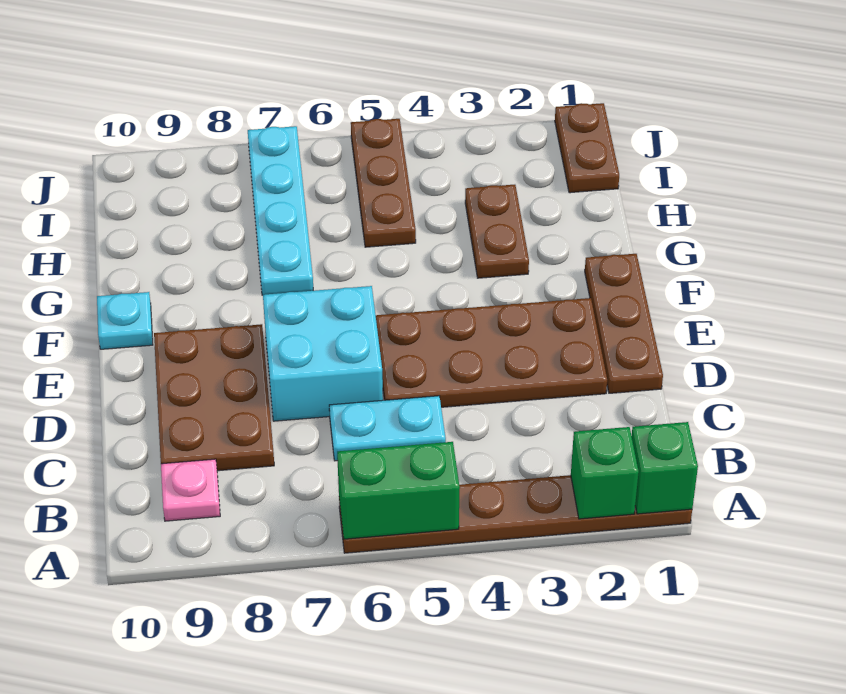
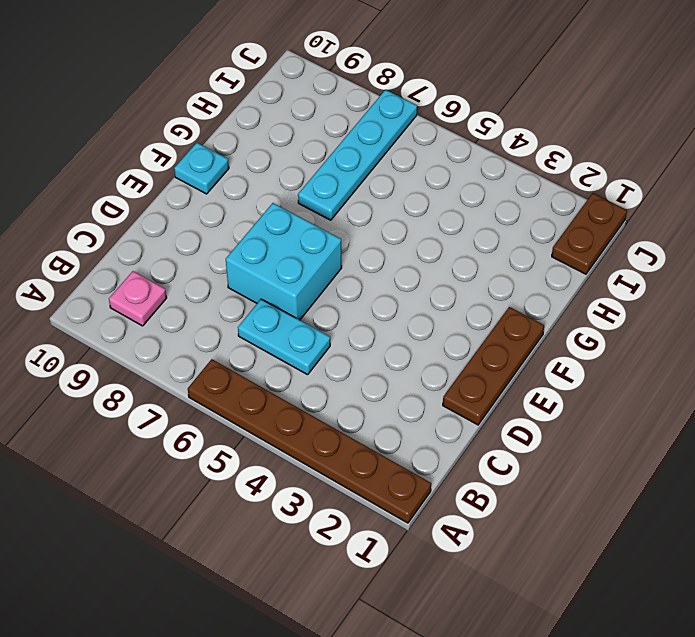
none -> brown plate C8:E9 level 1
none -> brown plate D2:E5 level 1
none -> brown plate G3:H3 level 1

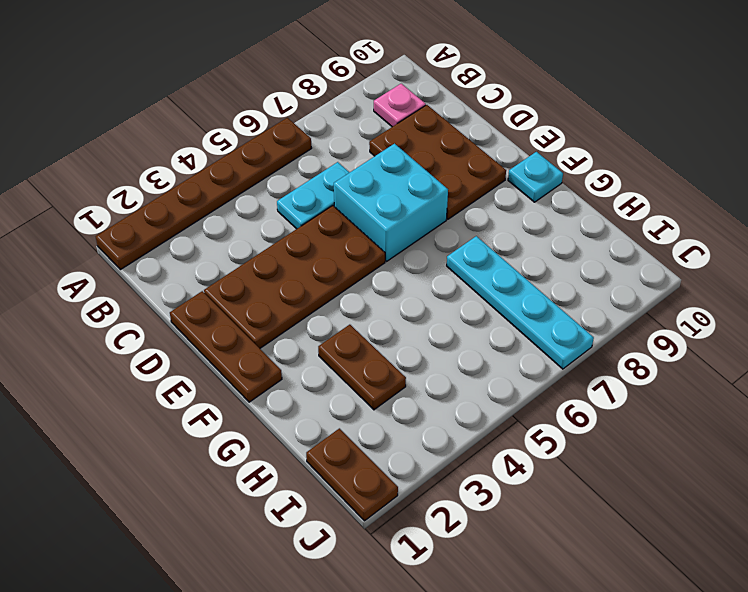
none -> brown plate H5:J5 level 1
none -> green brick A1 level 2
none -> green brick A2 level 2

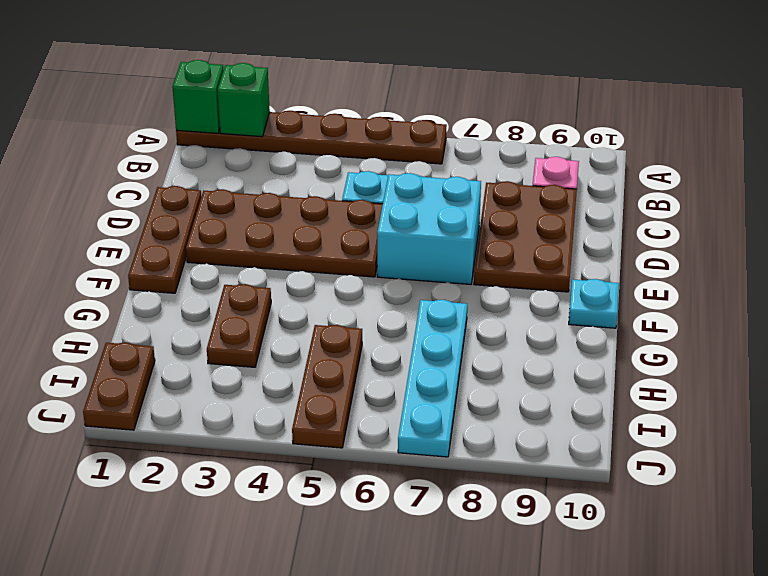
none -> green brick A5:A6 level 2

